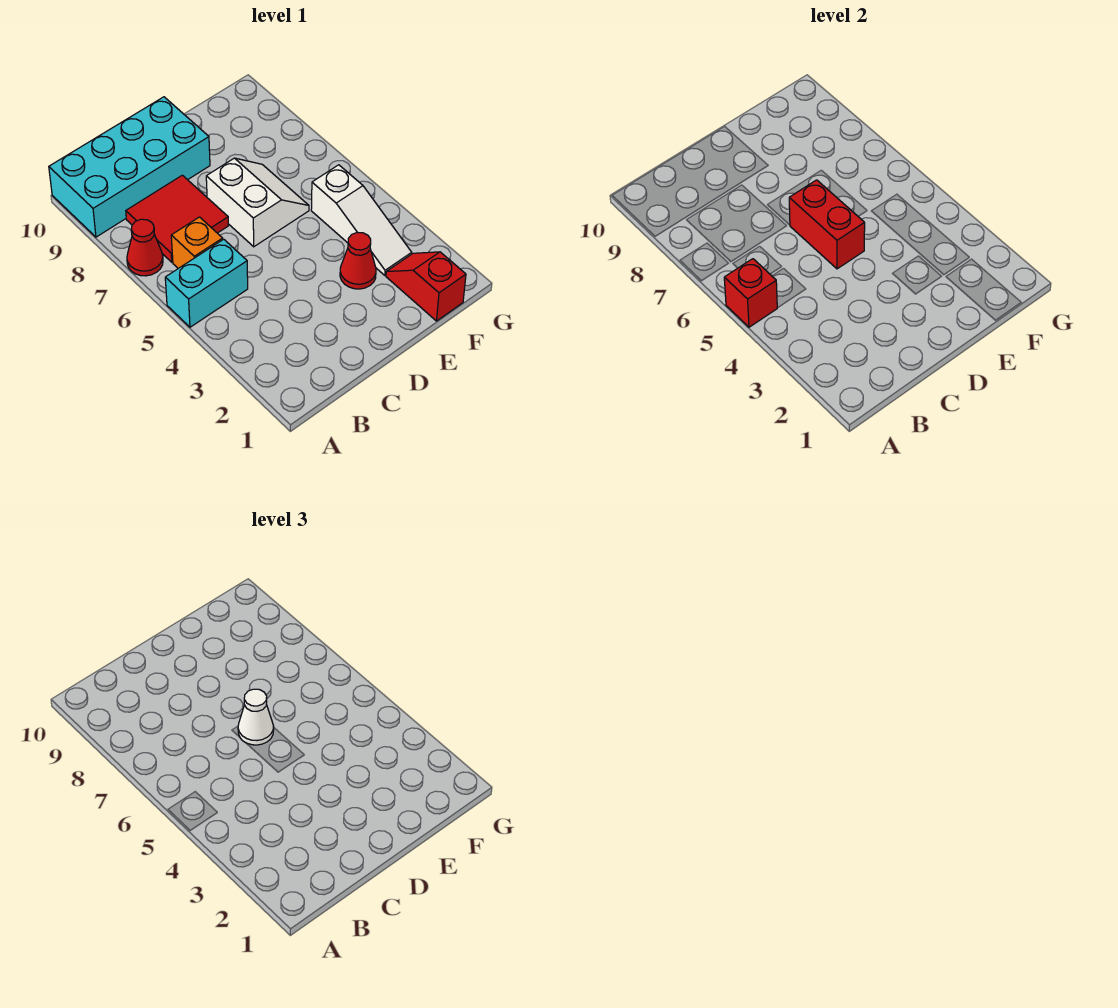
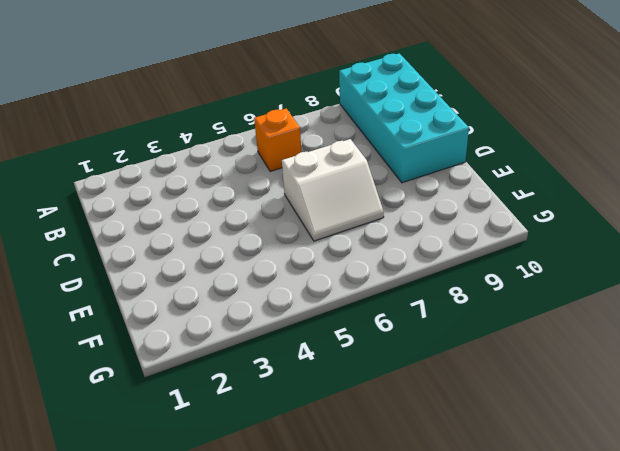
none -> cyan brick A5:B5 level 1
none -> red cone A7 level 1
none -> red tile B7:C8 level 1

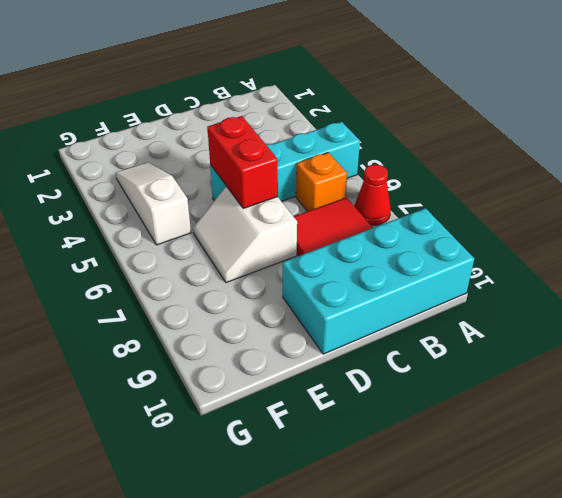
cyan brick A5:D5 level 1 -> cyan brick A5:B5 level 1
none -> red cone E3 level 1
none -> red slope F1:F2 level 1 top 1
none -> red brick A5 level 2

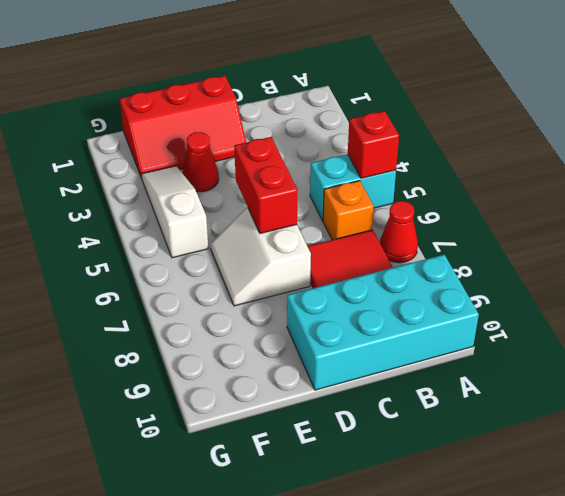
red slope D1:F2 level 1 top 1 -> red slope F1:F2 level 1 top 1
none -> white cone D6 level 3

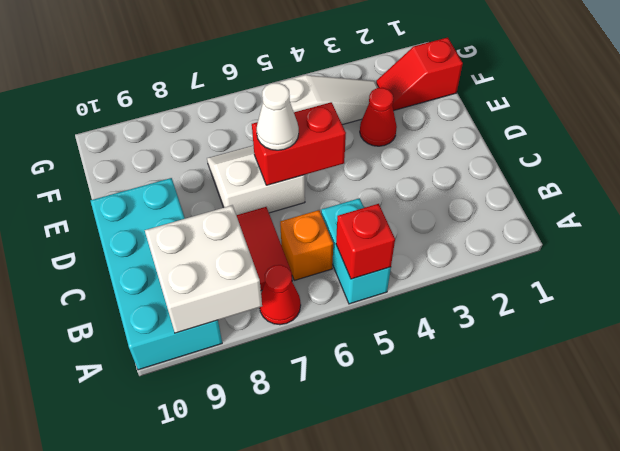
white brick A8:B9 level 2 -> none

